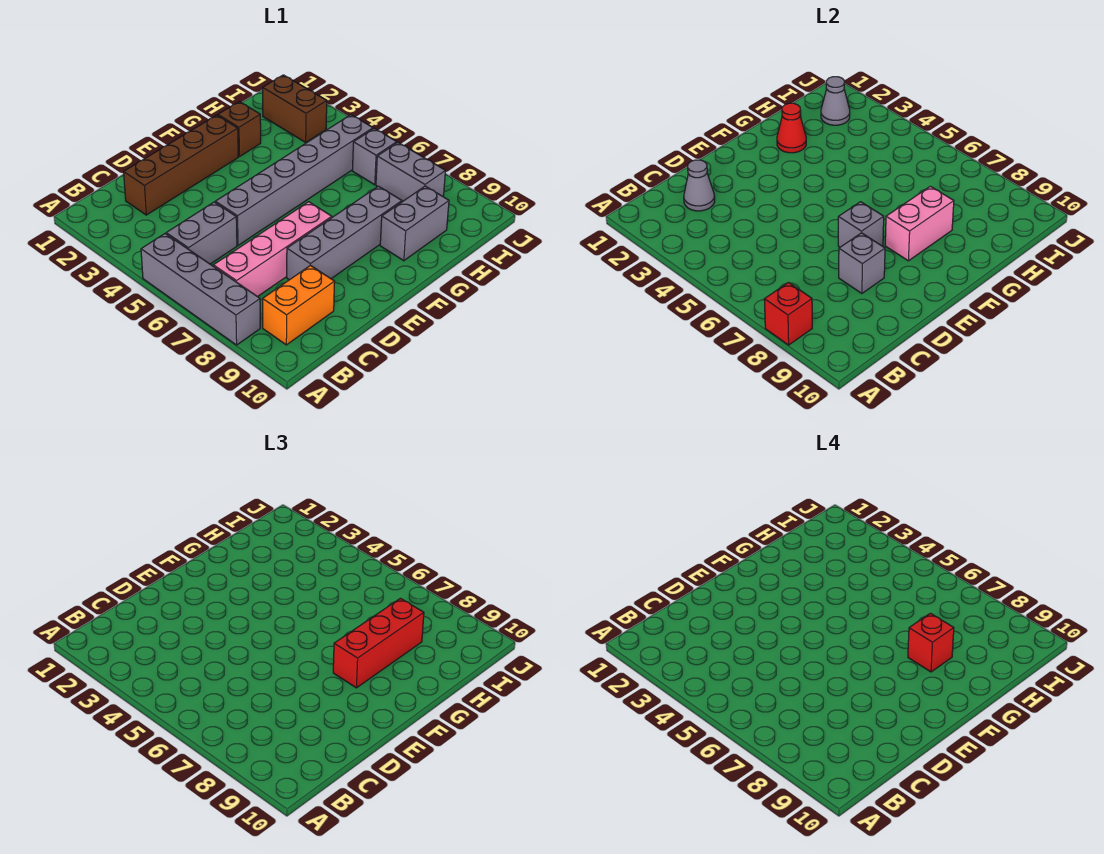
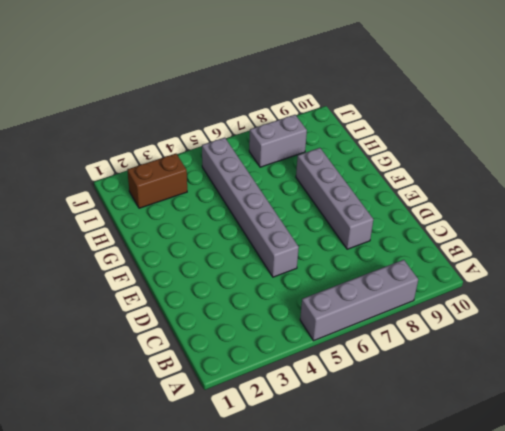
none -> grey brick B5:C5 level 1
none -> pink brick B7:E7 level 1
none -> orange brick B9:C9 level 1

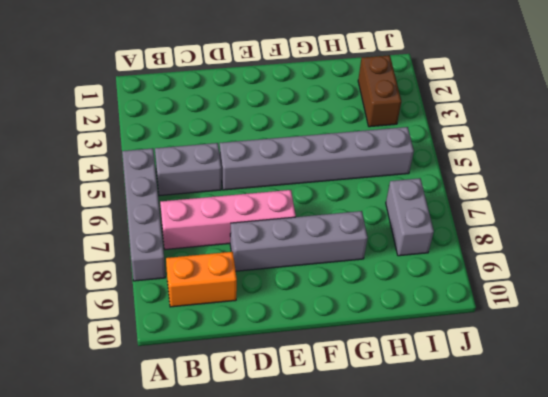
none -> brown brick C2:F2 level 1
none -> brown brick G2 level 1
none -> grey brick G9:H9 level 1

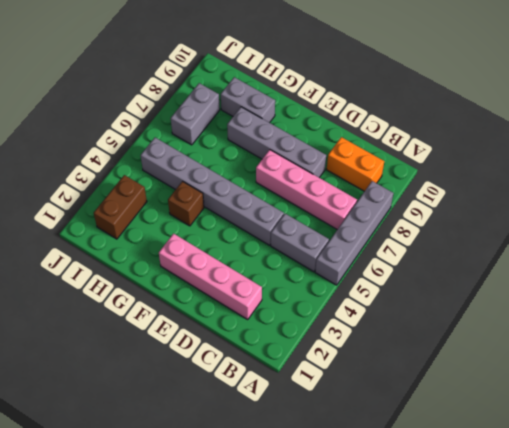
pink brick C2:F2 level 1 -> brown brick C2:F2 level 1
brown brick G4 level 1 -> brown brick G2 level 1
none -> grey brick I6 level 1
none -> red brick A8 level 2
none -> grey cone C2 level 2

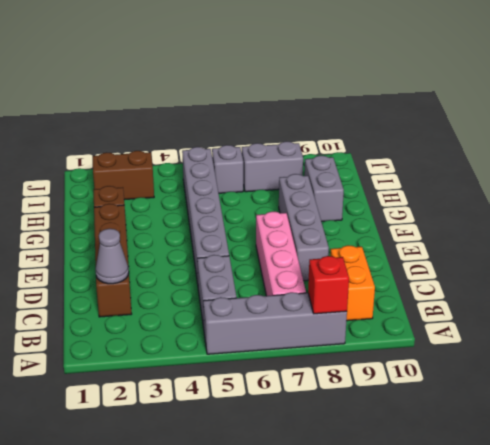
none -> grey brick D8 level 2
none -> grey brick E7 level 2
none -> pink brick F8:G8 level 2

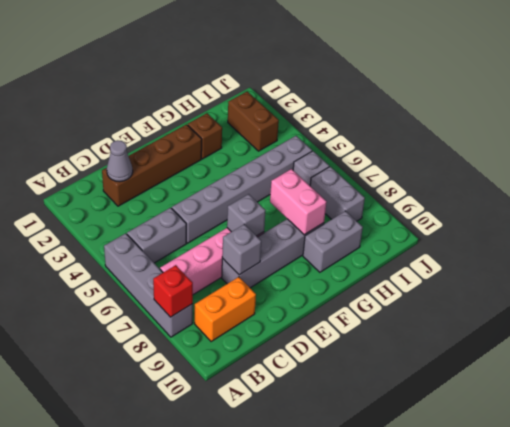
pink brick G7:G8 level 2 -> pink brick F8:G8 level 2
none -> red cone G2 level 2
none -> grey cone I2 level 2
none -> red brick F8:H8 level 3

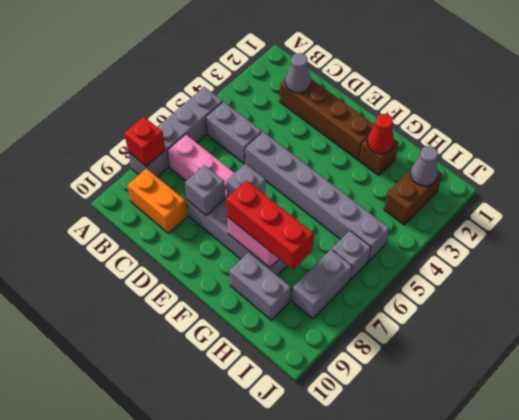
none -> red brick G8 level 4

